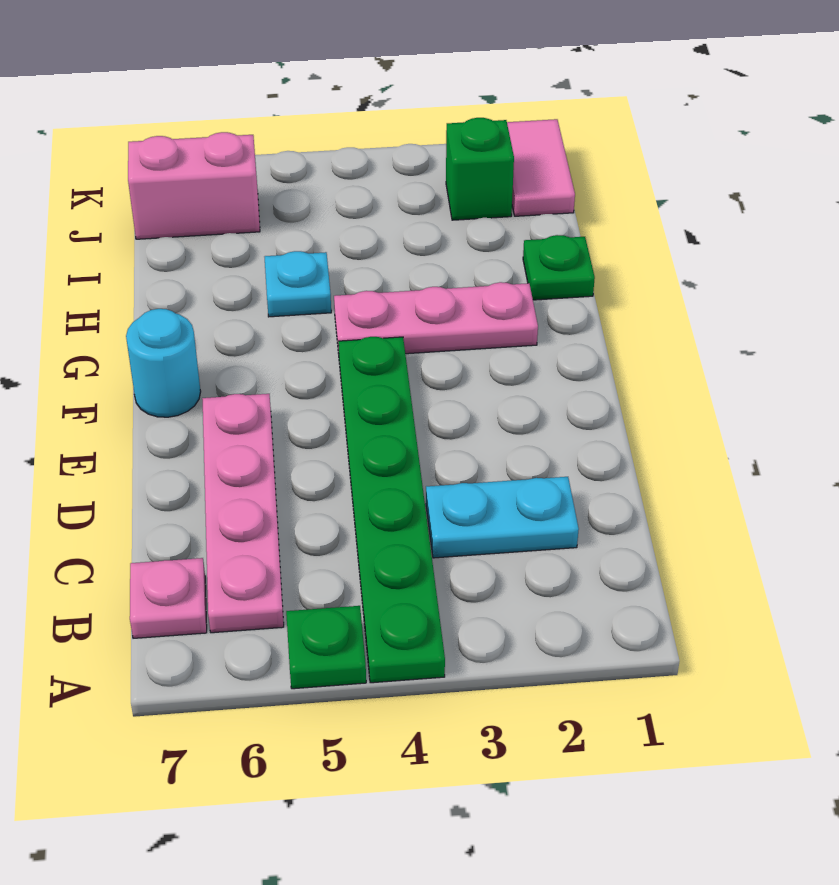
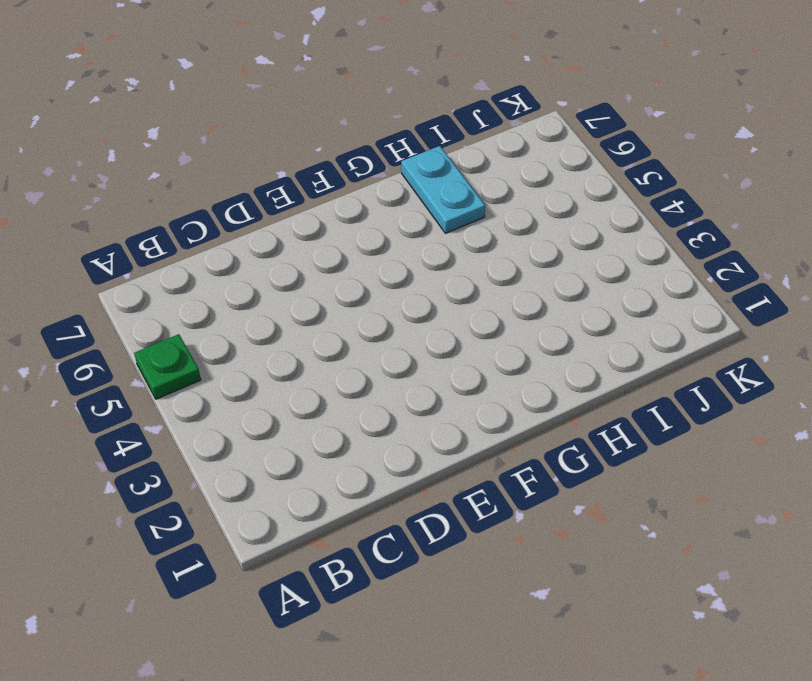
cyan plate H6:H7 level 1 -> cyan plate C2:C3 level 1
none -> green plate A4:F4 level 1
none -> pink plate B6:E6 level 1
none -> pink plate B7 level 1

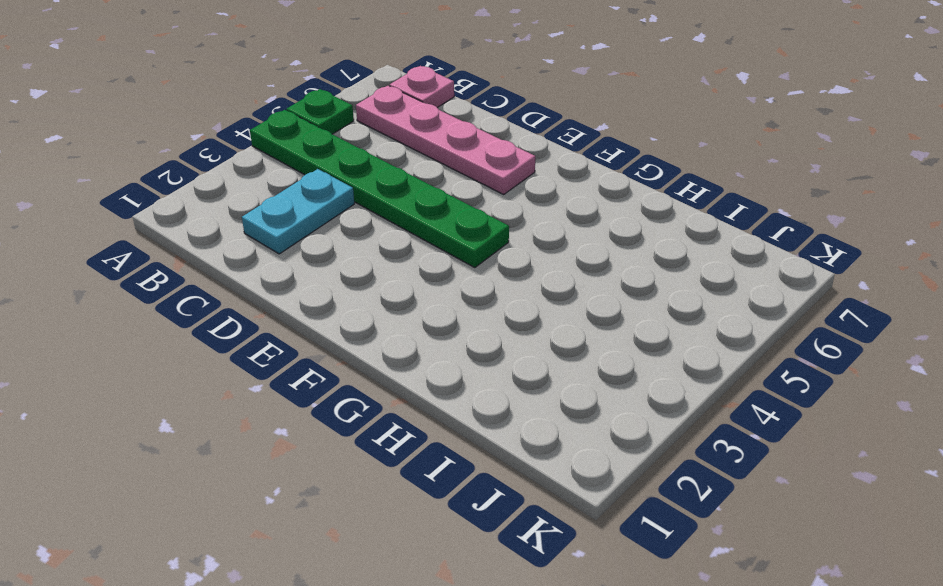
none -> cyan round brick F7 level 1
none -> pink plate G2:G4 level 1
none -> green plate H1 level 1

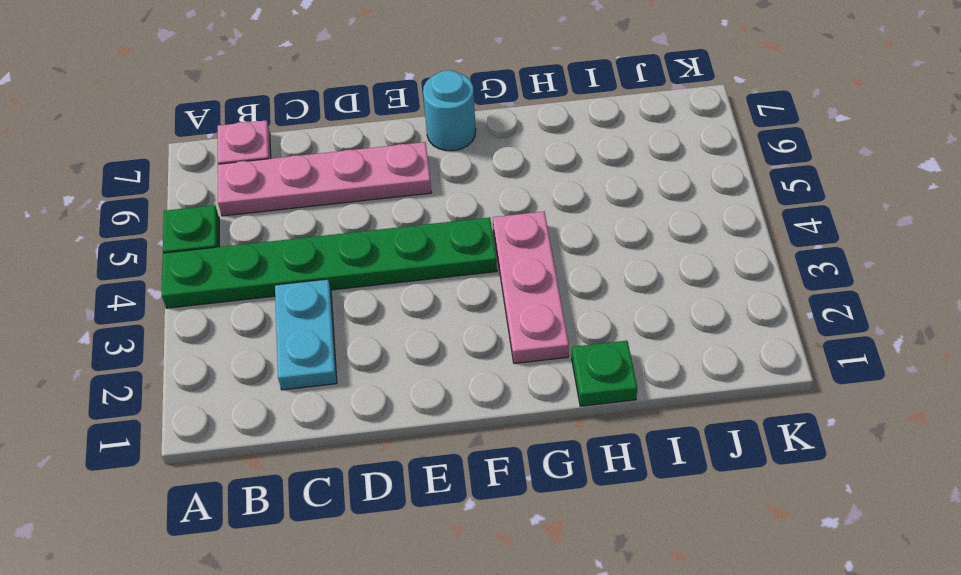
none -> cyan plate H5 level 1
none -> pink tile J1:K1 level 1
none -> green brick J2 level 1

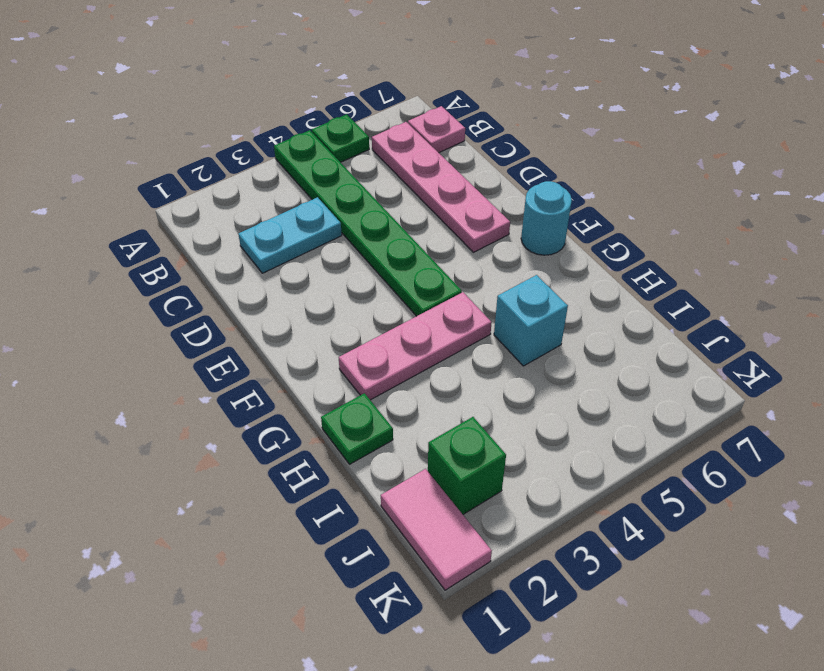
cyan brick H5 level 1 -> cyan plate H5 level 1
none -> pink brick J6:J7 level 1

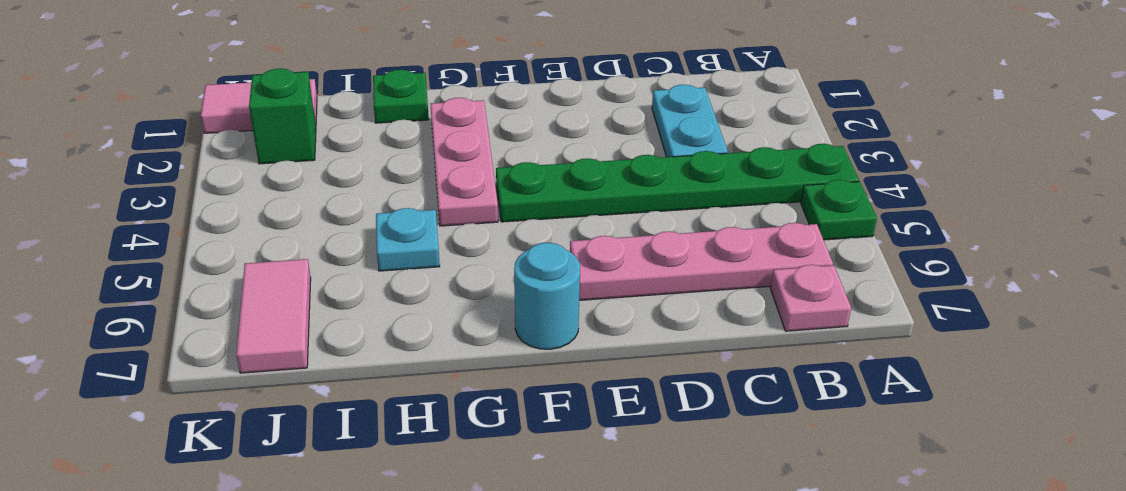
pink tile J6:J7 level 1 -> pink brick J6:J7 level 1

